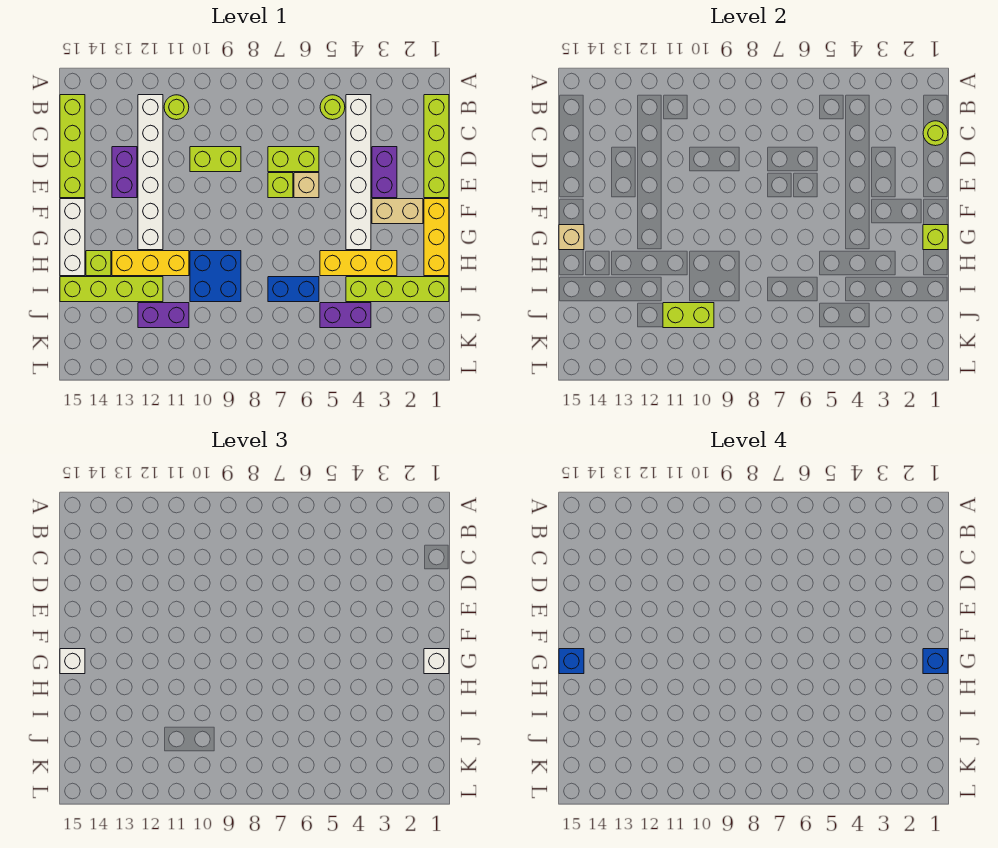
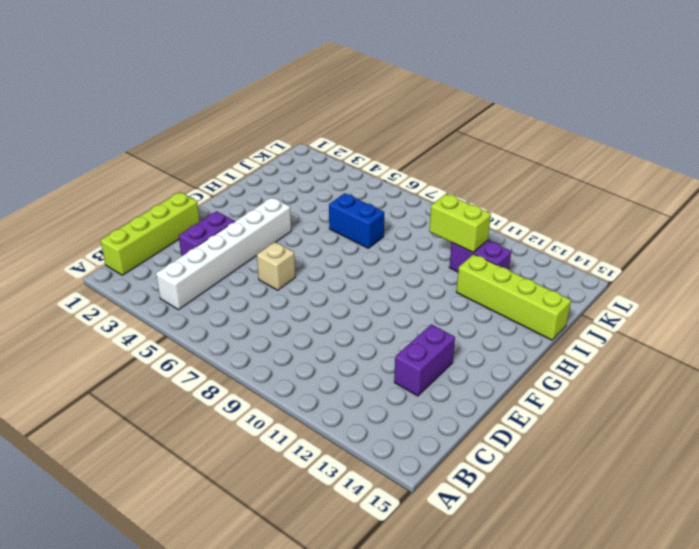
none -> lime round brick B5 level 1
none -> lime round brick B11 level 1
none -> white brick B12:G12 level 1
none -> lime brick B15:E15 level 1

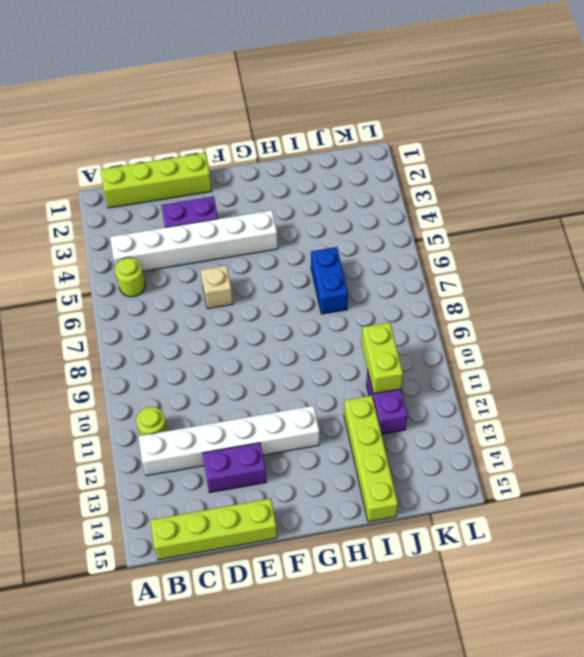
none -> lime brick D6:D7 level 1
none -> lime brick D9:D10 level 1
none -> lime brick E7 level 1
none -> yellow brick F1:H1 level 1

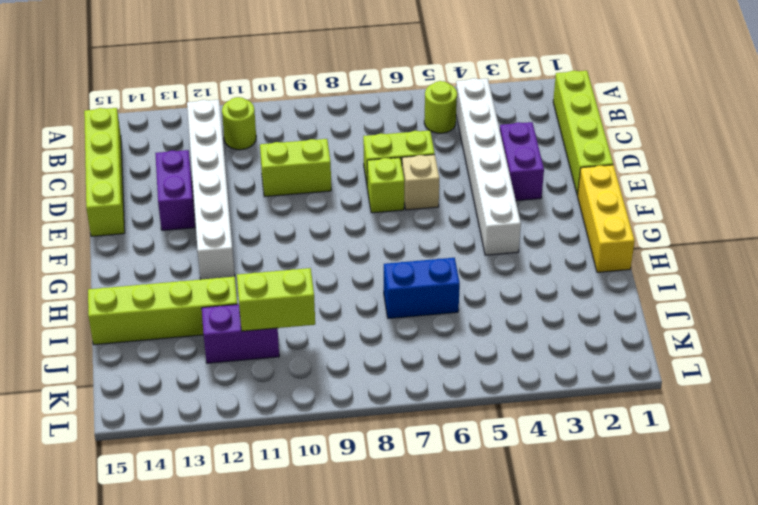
none -> tan brick F2:F3 level 1
none -> white brick F15:H15 level 1
none -> yellow brick H3:H5 level 1
none -> blue brick H9:I10 level 1

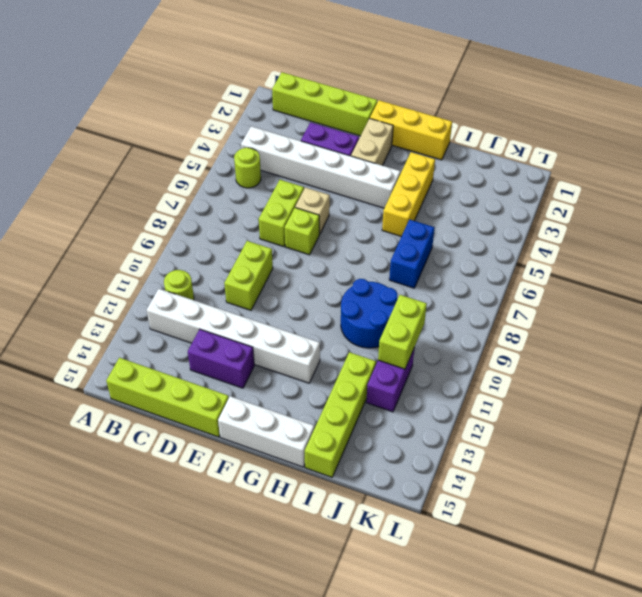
blue round brick H9:I10 level 1 -> blue brick H9:I10 level 1
none -> yellow brick H11:H13 level 1
none -> lime brick H14 level 1
none -> lime brick I1:I4 level 1
none -> purple brick J4:J5 level 1

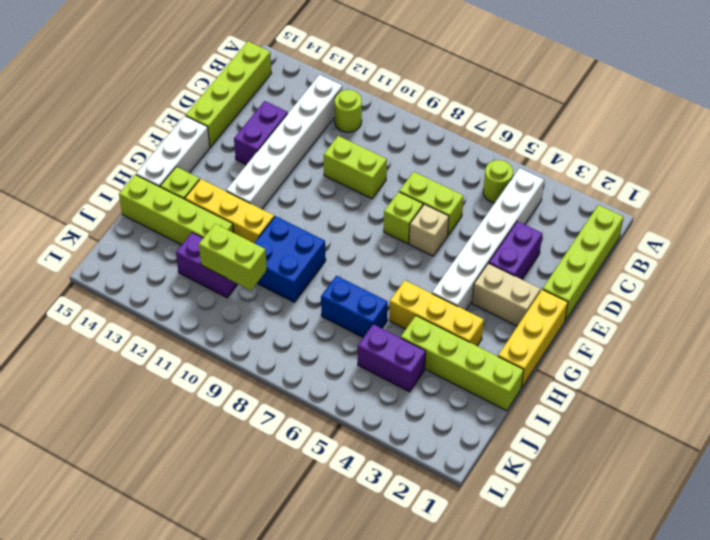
none -> lime round brick C1 level 2
none -> lime brick G1 level 2
none -> tan brick G15 level 2
none -> white brick G1 level 3

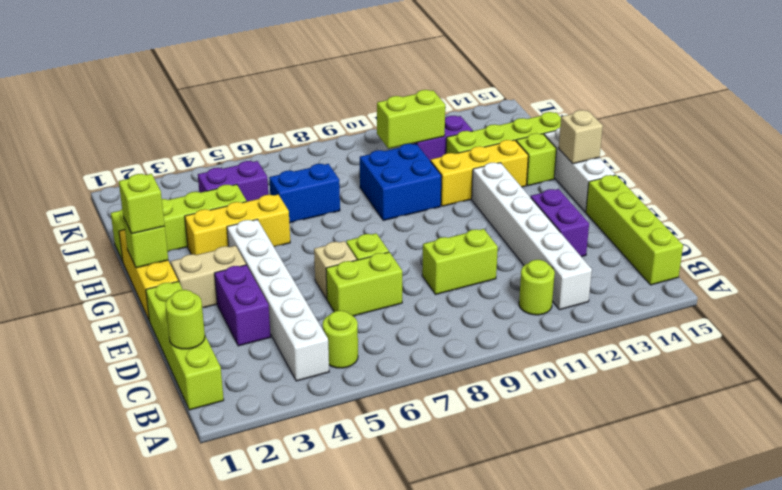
lime brick G1 level 3 -> white brick G1 level 3
none -> white brick G15 level 3
none -> blue brick G1 level 4
none -> blue brick G15 level 4

